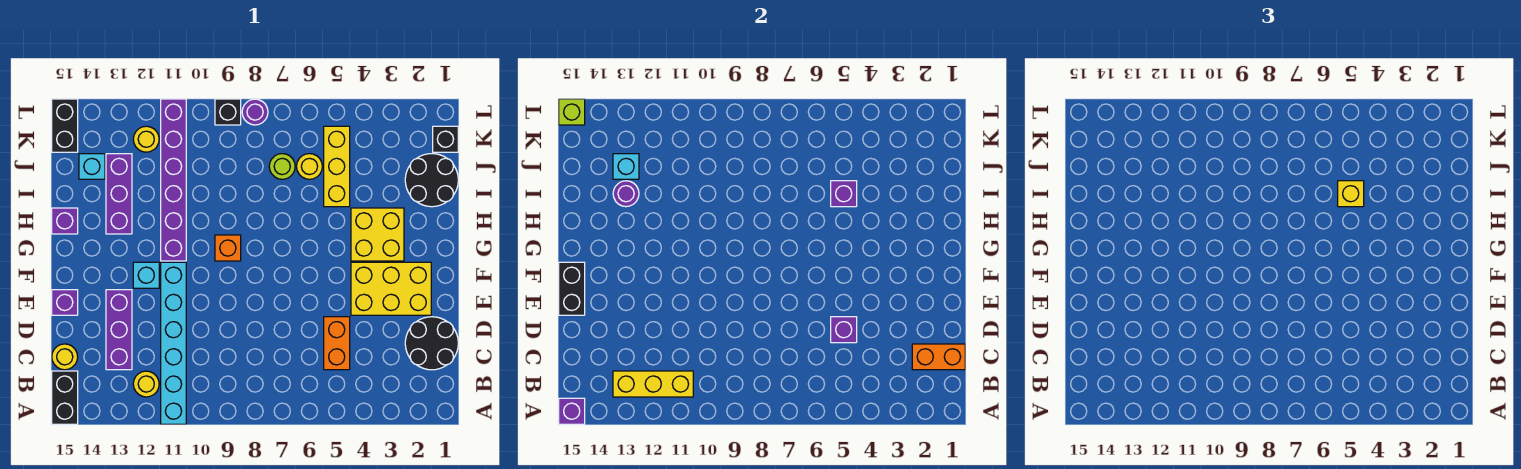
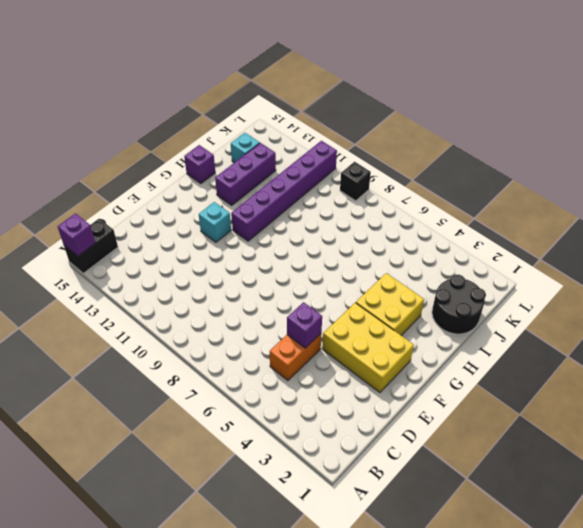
none -> cyan brick A11:F11 level 1
none -> yellow round brick B12 level 1
none -> black round brick C1:D2 level 1
none -> purple brick C13:E13 level 1

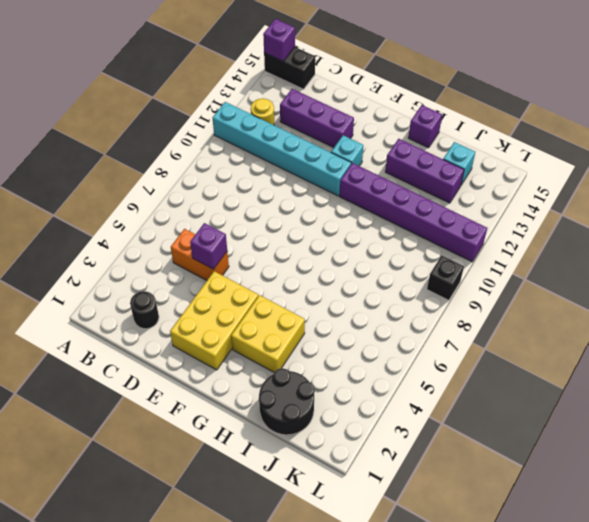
black round brick C2 level 1 -> black round brick C1:D2 level 1
none -> yellow round brick C15 level 1
none -> purple brick E15 level 1
none -> orange brick G9 level 1
none -> yellow brick I5:K5 level 1

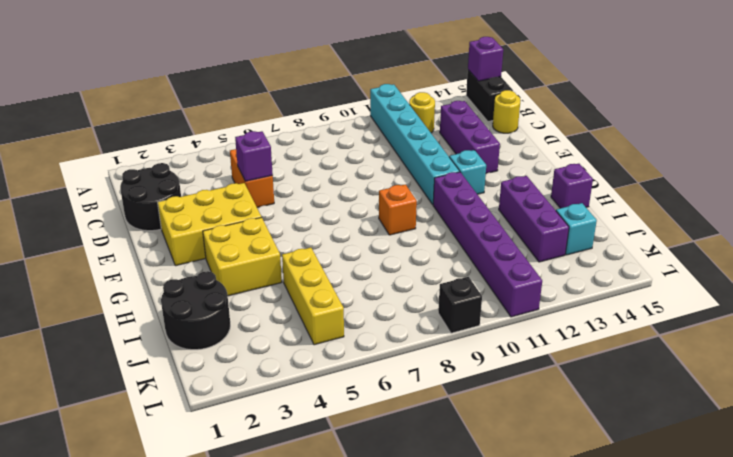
none -> purple brick E15 level 1
none -> yellow round brick J6 level 1
none -> lime round brick J7 level 1
none -> black brick K1 level 1

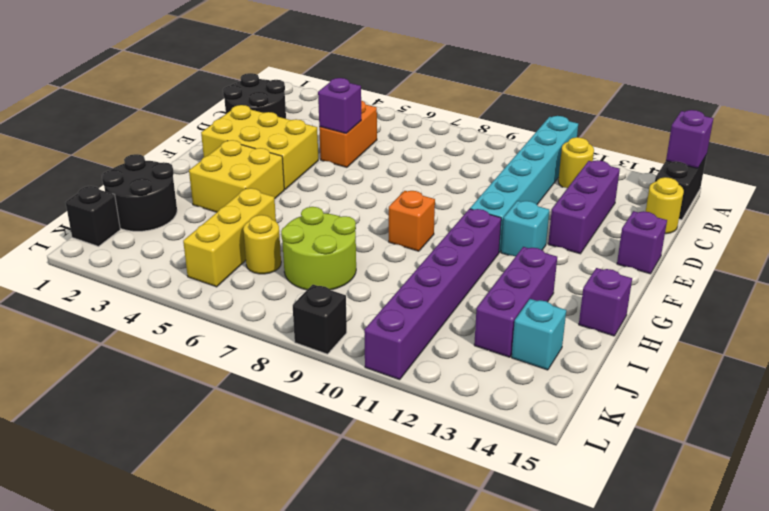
lime round brick I7:J8 level 1 -> lime round brick J7 level 1
none -> yellow round brick K12 level 1
none -> black brick K15:L15 level 1
none -> purple round brick L8 level 1
none -> yellow brick B11:B13 level 2

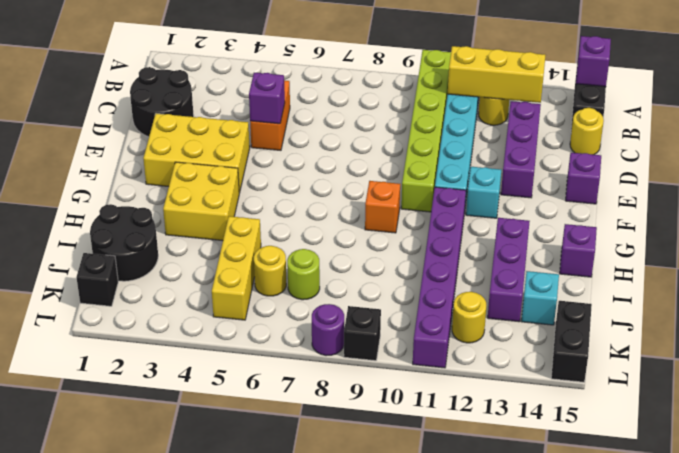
lime brick A10:F10 level 1 -> none
none -> orange brick C1:C2 level 2
none -> black brick E15:F15 level 2
none -> purple brick I5 level 2
none -> purple round brick I13 level 2

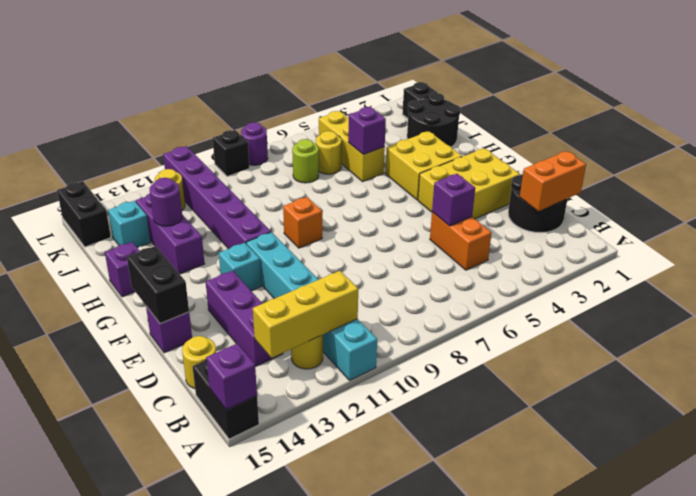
none -> cyan brick J13 level 2
none -> lime brick L15 level 2
none -> yellow brick I5 level 3

